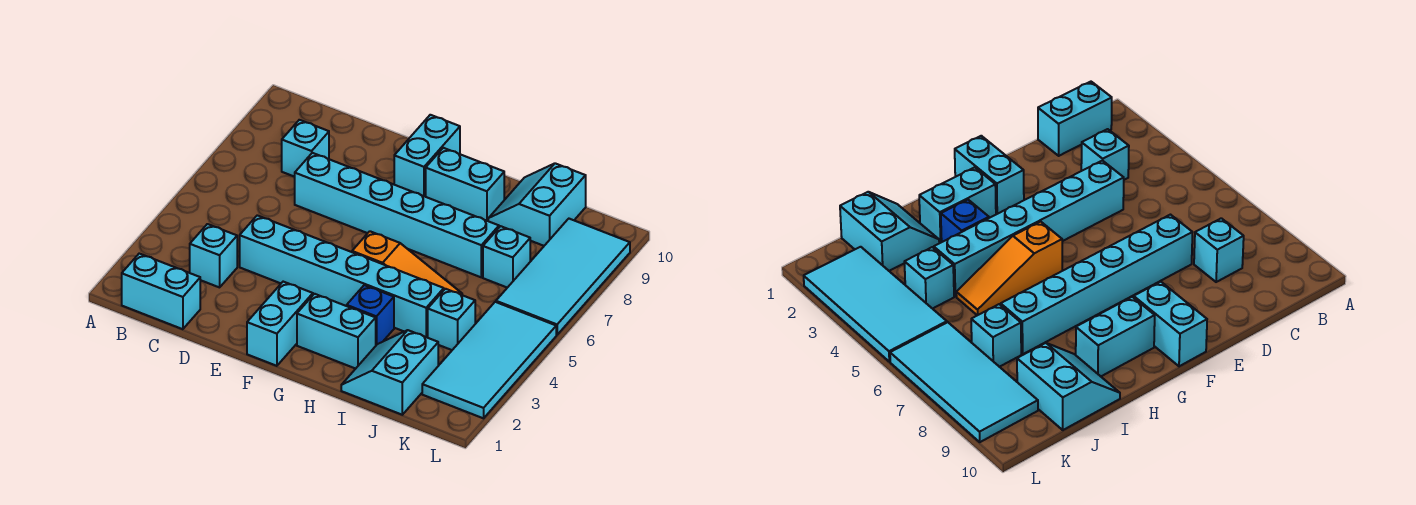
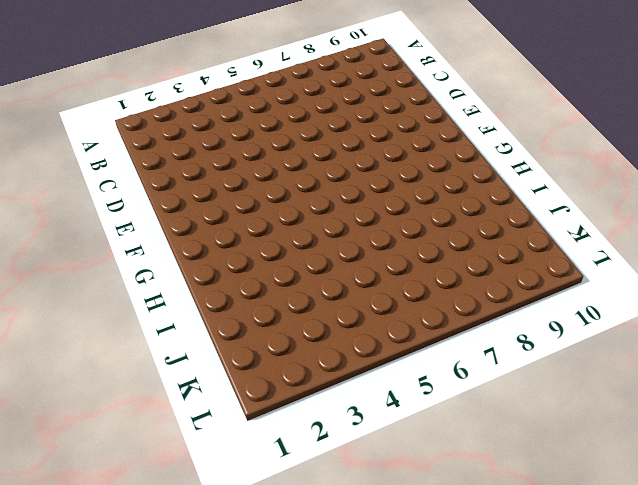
none -> cyan brick B1:C1 level 1
none -> cyan brick C3 level 1
none -> cyan brick C8 level 1

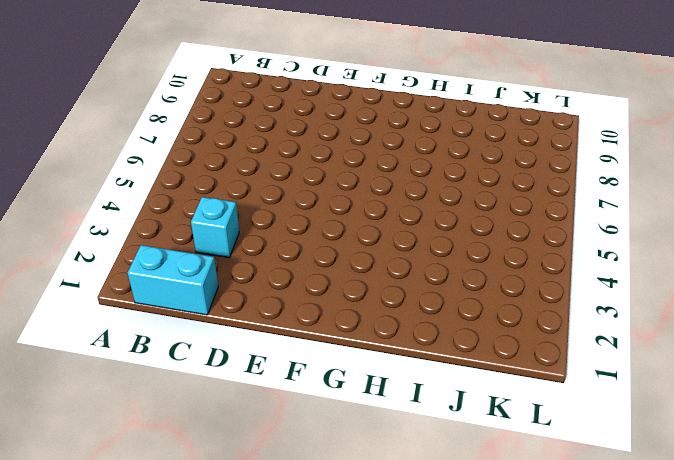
none -> cyan brick C8 level 1
none -> cyan brick D4:I4 level 1
none -> cyan brick D7:I7 level 1

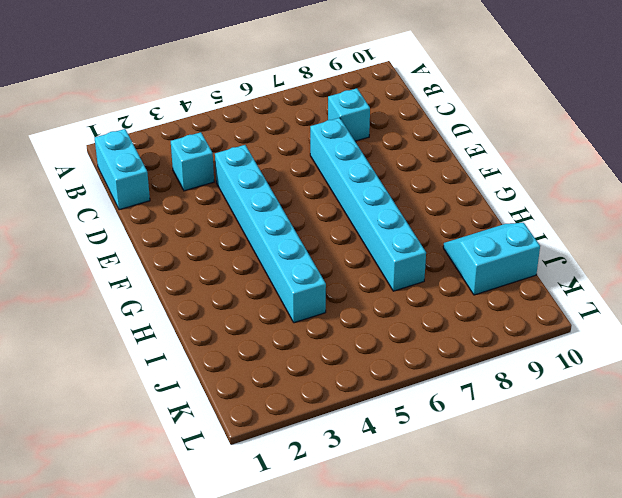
none -> cyan brick F1:F2 level 1
none -> cyan brick F9:F10 level 1
none -> cyan brick G2:H2 level 1

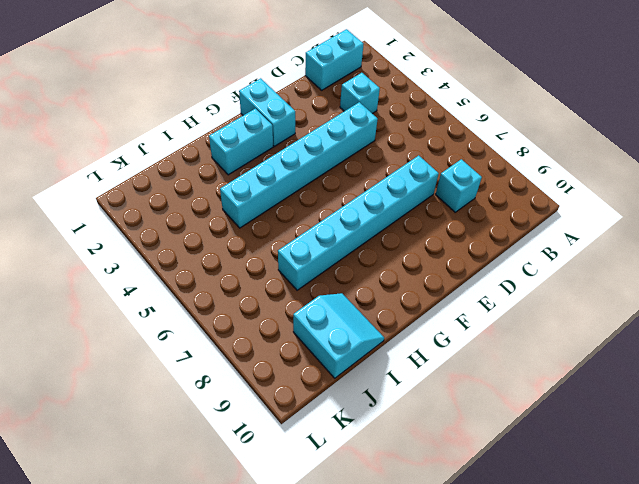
none -> cyan brick F9:F10 level 1
none -> orange slope G5:I5 level 1 top G
none -> cyan brick G9:H9 level 1

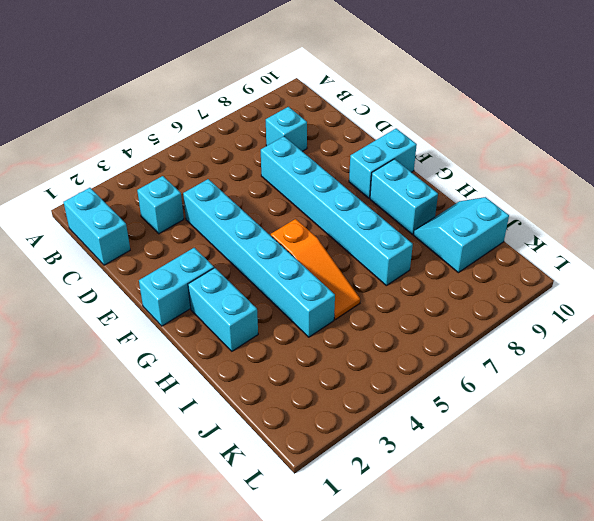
none -> blue brick H3 level 1
none -> cyan slope I1:J2 level 1 top J
none -> cyan brick J4 level 1

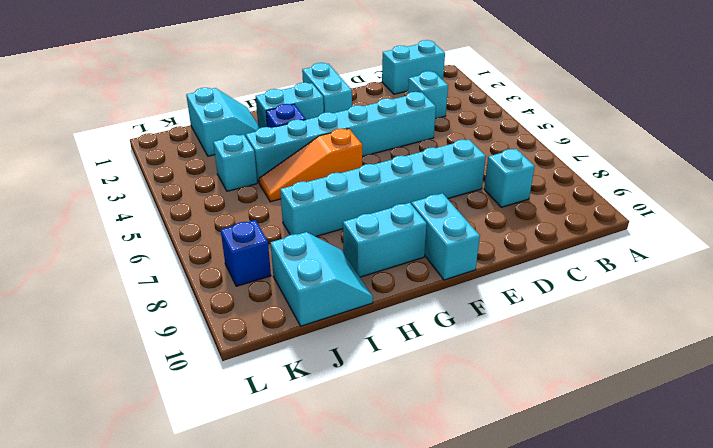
blue brick K8 level 1 -> cyan tile K6:L9 level 1
none -> cyan brick J7 level 1
none -> cyan tile K2:L5 level 1

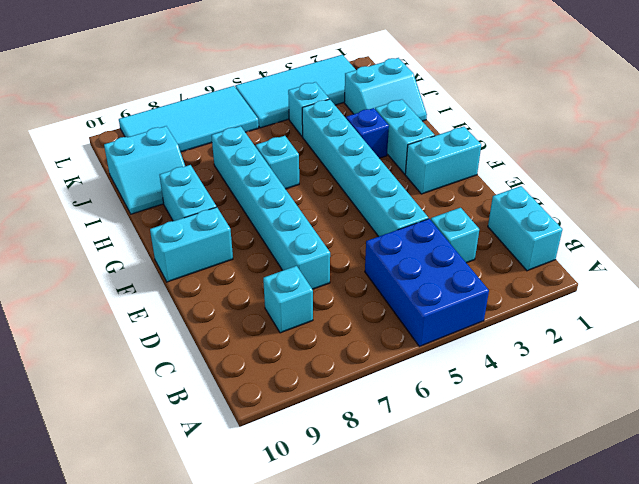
blue brick A4:C5 level 1 -> none
cyan brick H6 level 1 -> cyan brick J7 level 1
none -> orange slope G5:I5 level 1 top G

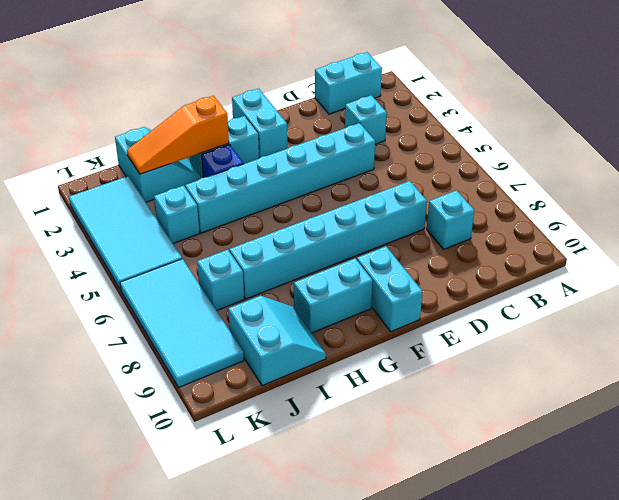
orange slope H2:J2 level 2 top H -> orange slope G5:I5 level 1 top G

